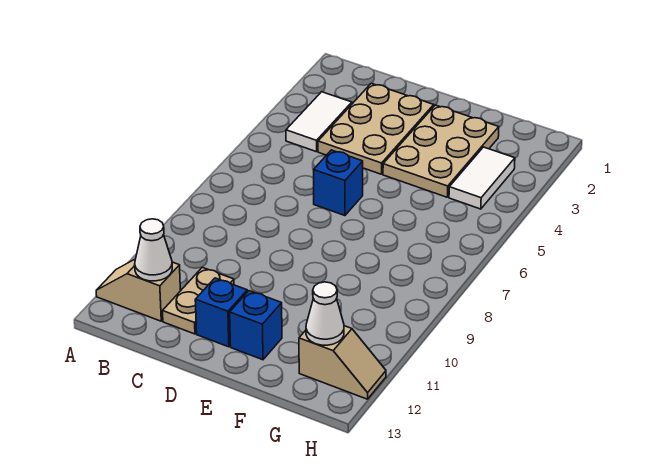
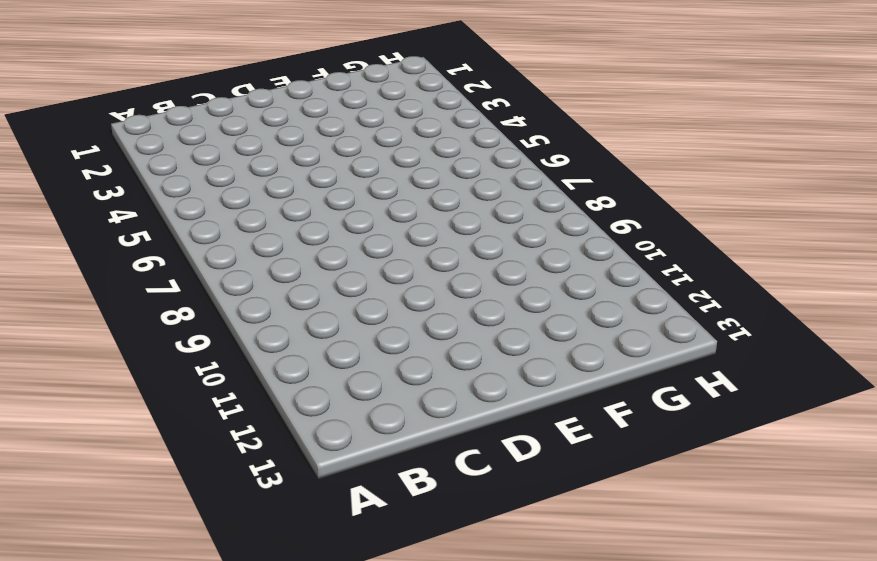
none -> tan slope A12:B12 level 1 top B
none -> white tile B3:B4 level 1
none -> tan plate C2:D4 level 1

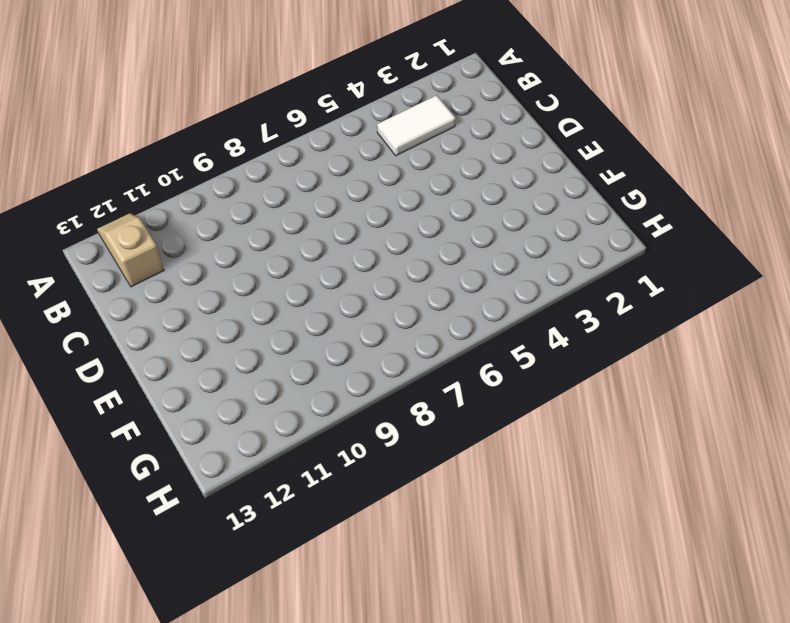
none -> tan plate C2:D4 level 1
none -> tan plate C11:C12 level 1
none -> blue brick D6 level 1

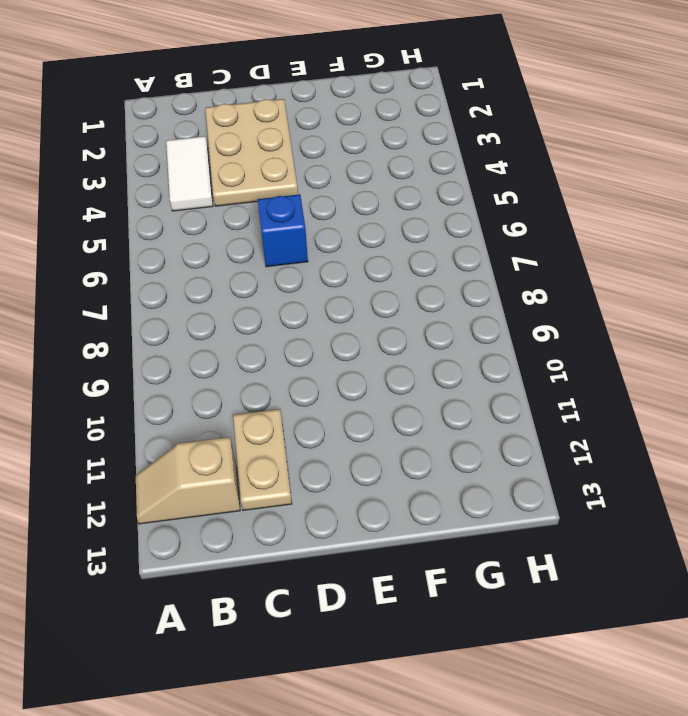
none -> blue brick D12 level 1
none -> tan plate E2:F4 level 1
none -> blue brick E12 level 1

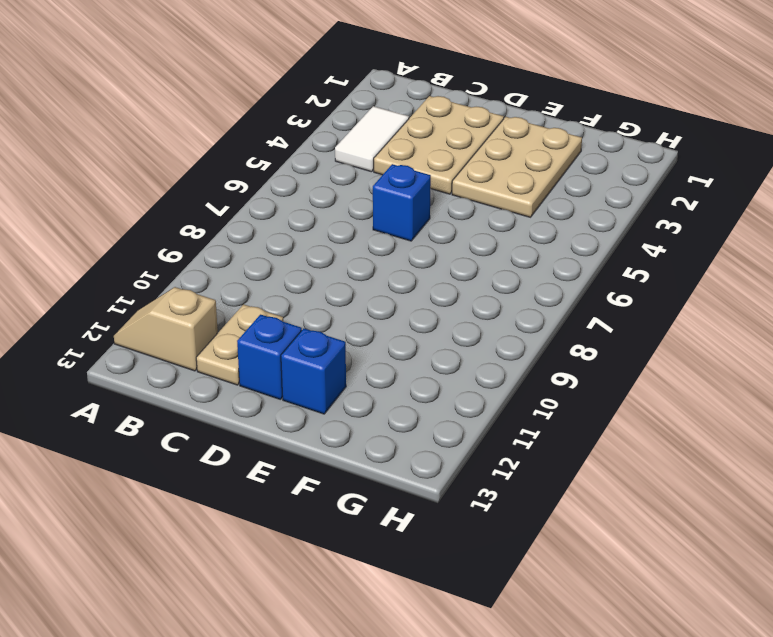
none -> white tile G3:G4 level 1
none -> tan slope G12:H12 level 1 top G
none -> white cone B12 level 2

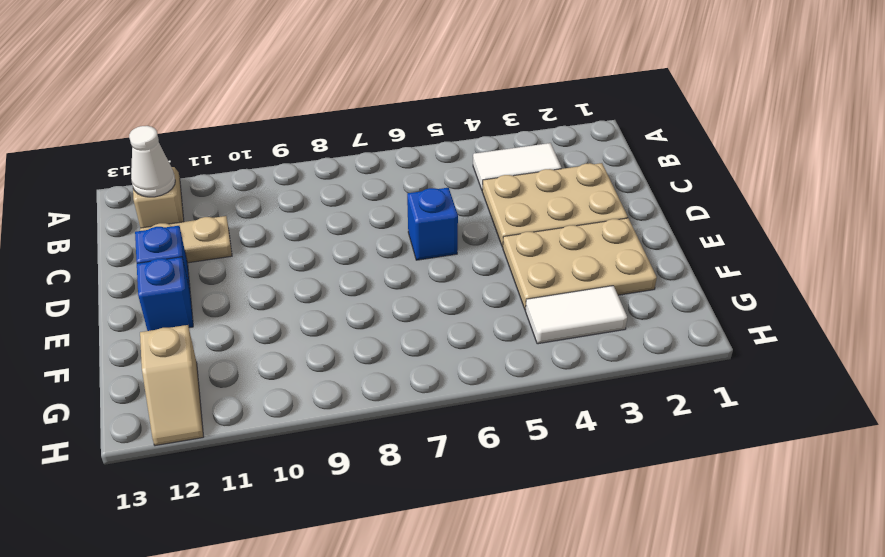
none -> white cone G12 level 2

